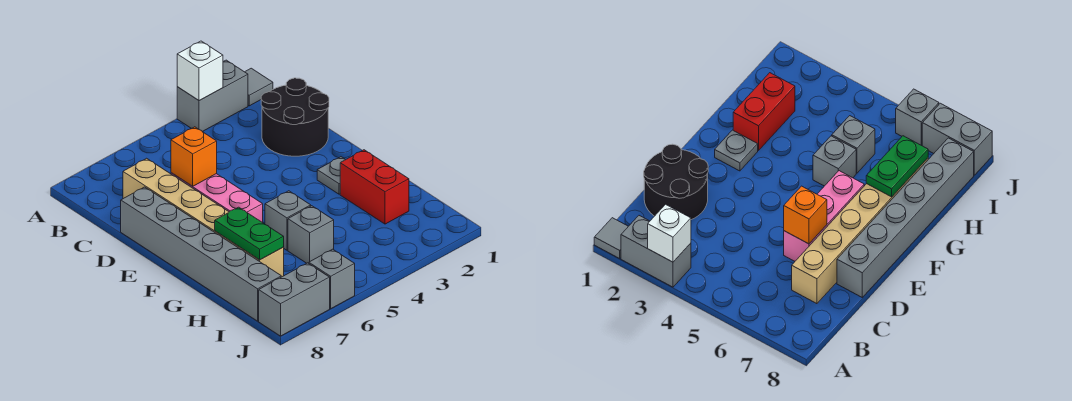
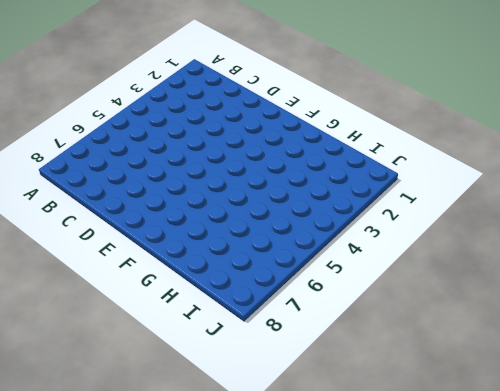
none -> grey tile A1 level 1
none -> grey brick A2:A3 level 1
none -> black round brick C1:D2 level 1

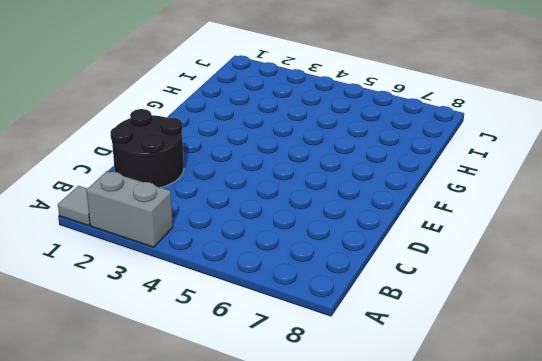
none -> tan brick C7:H7 level 1
none -> pink brick D6:F6 level 1
none -> grey brick D8:I8 level 1

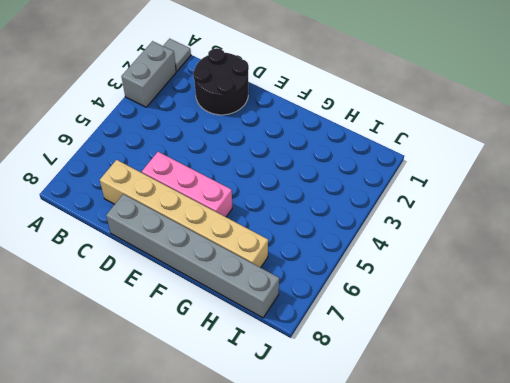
none -> grey plate F2 level 1
none -> red brick G2:H2 level 1
none -> grey brick G5 level 1

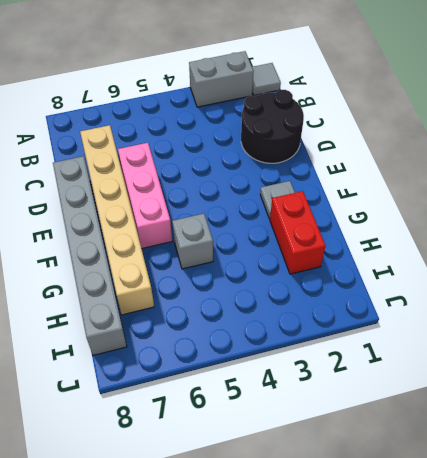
none -> grey brick H5 level 1
none -> grey brick J6 level 1
none -> grey brick J7:J8 level 1

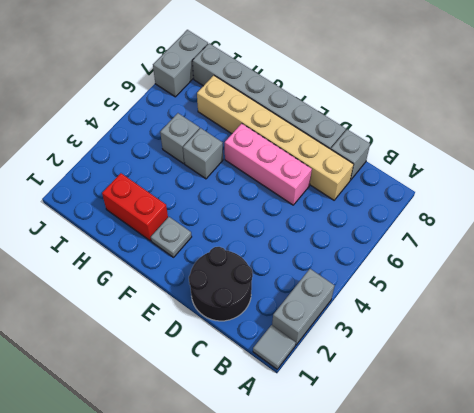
grey brick C8 level 1 -> grey brick J6 level 1
none -> white brick A3 level 2
none -> orange brick D6 level 2
none -> green plate G7:H7 level 2

